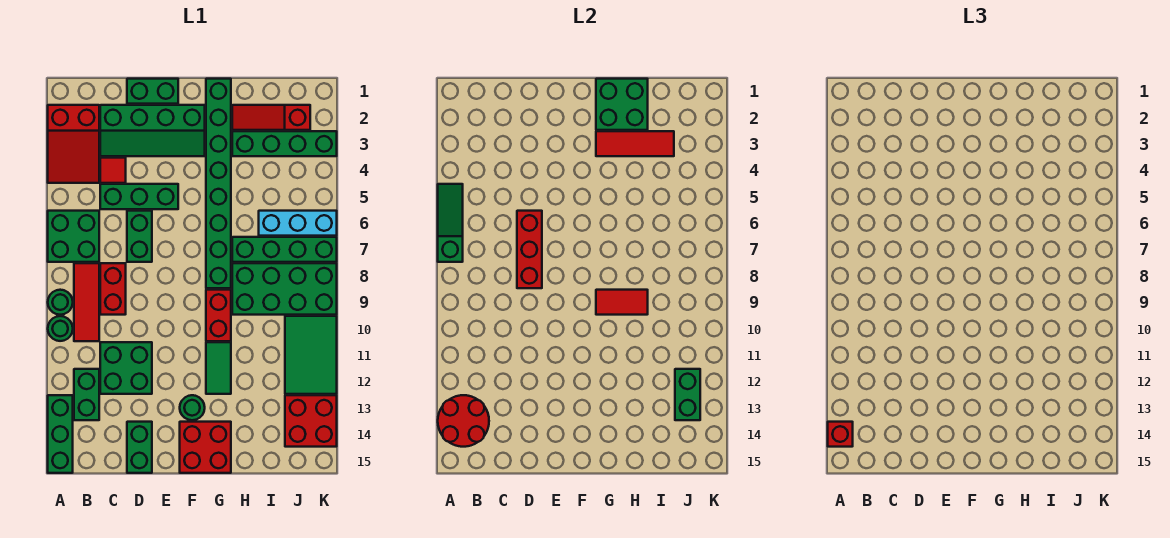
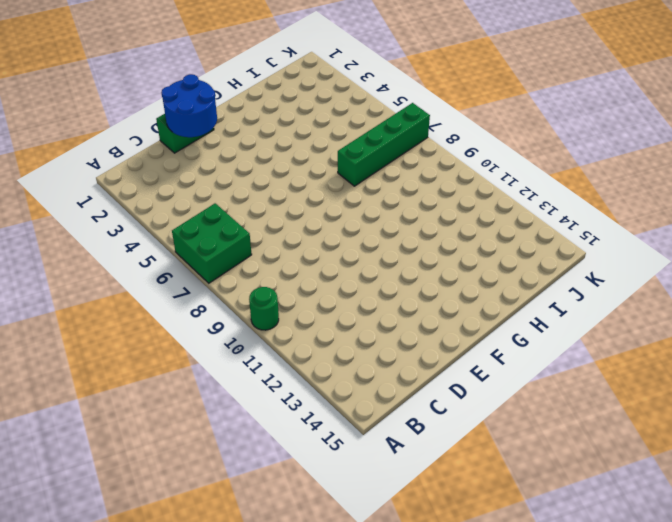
blue round brick D1:E2 level 2 -> none
none -> red slope A2:B4 level 1 top 2
none -> green round brick A9 level 1
none -> green brick A13:A15 level 1
none -> red tile B8:B10 level 1

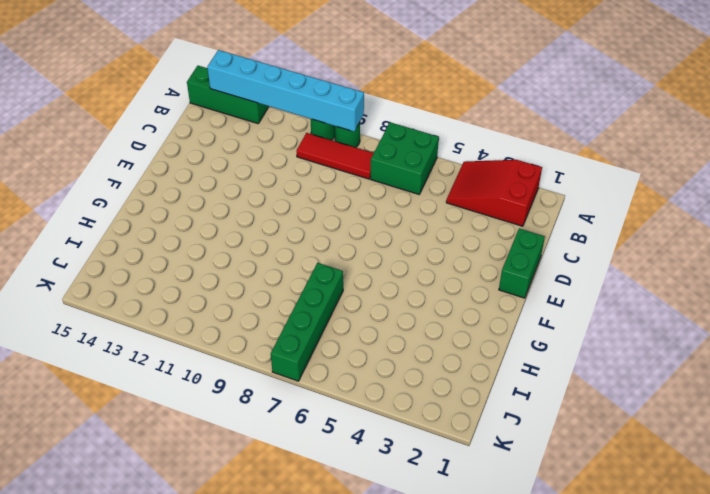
cyan brick A9:A14 level 2 -> red round brick A13:B14 level 2
none -> green brick B12:B13 level 1
none -> green slope C2:F3 level 1 top 2
none -> red tile C4 level 1
none -> green brick C5:E5 level 1

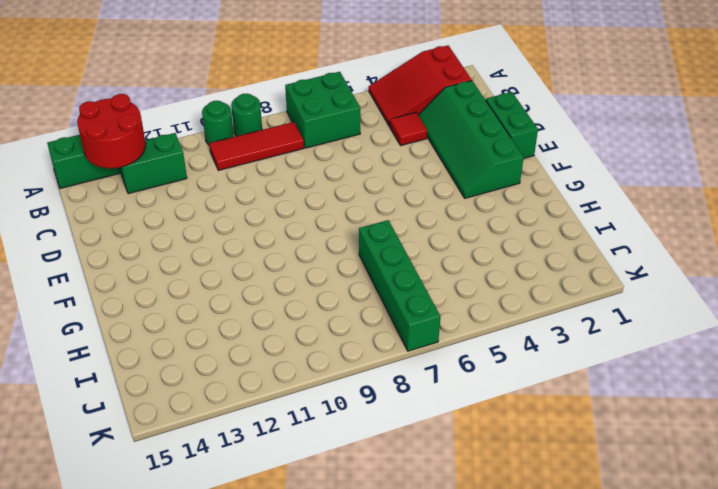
none -> green brick C5:E5 level 1
none -> red brick C8:C9 level 1
none -> green brick C11:D12 level 1
none -> green brick D6:D7 level 1

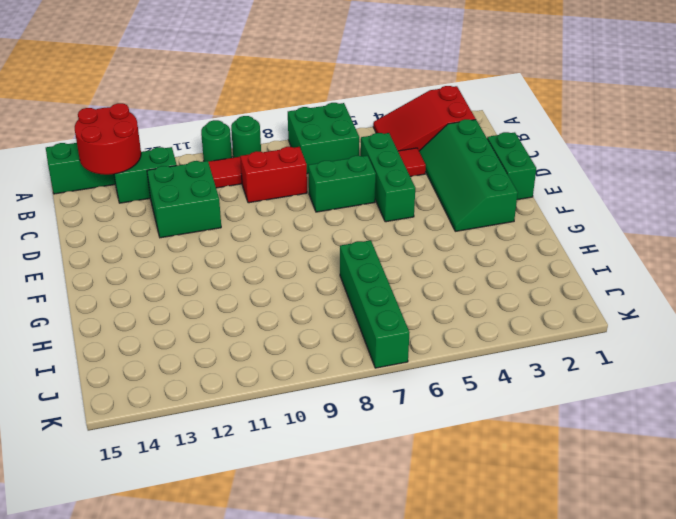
none -> green brick D14:D15 level 1
none -> green round brick F13 level 1
none -> red brick F14:G15 level 1
none -> green brick G1:G8 level 1

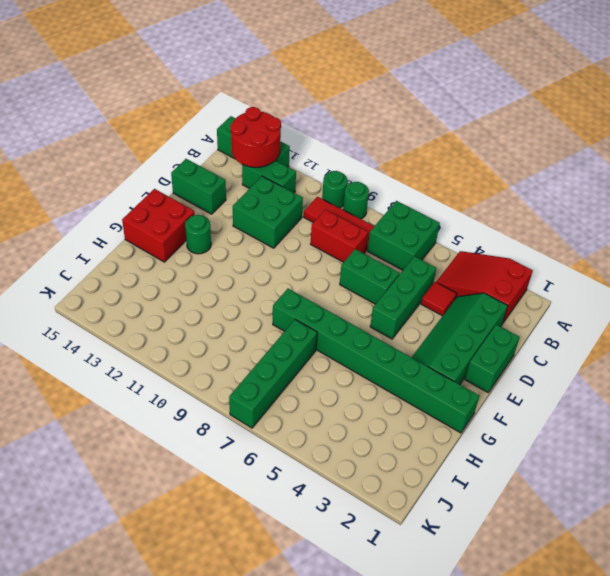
none -> red brick G9:G10 level 1
none -> green tile G11:G12 level 1
none -> red slope H2:J2 level 1 top J
none -> green brick H3:K3 level 1

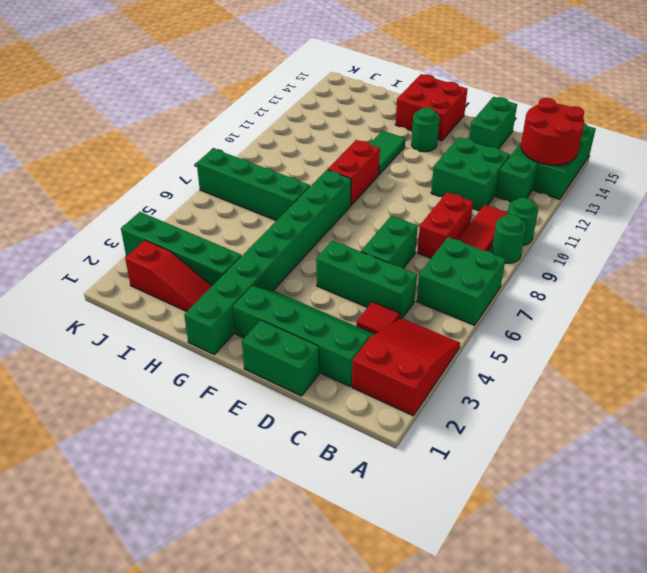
none -> green brick H8:K9 level 1
none -> cyan brick I6:K6 level 1
none -> green tile J10:K12 level 1
none -> red brick J13:K14 level 1

